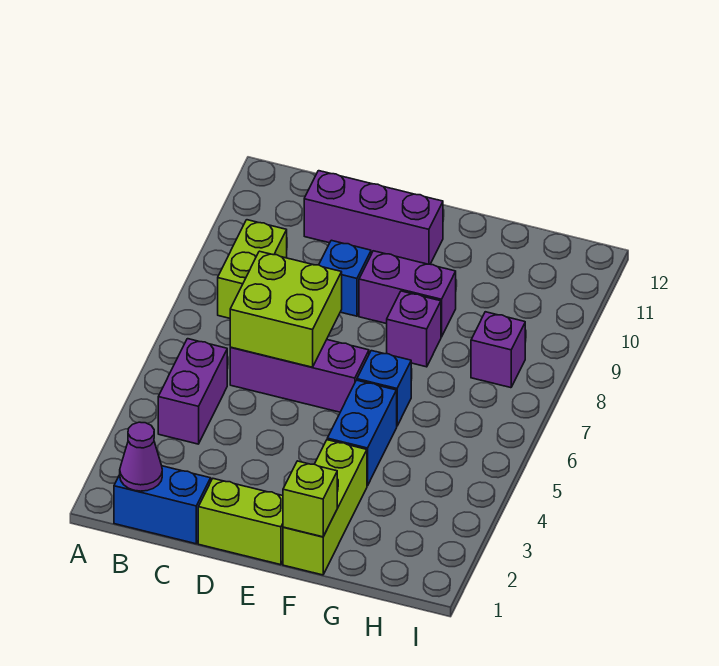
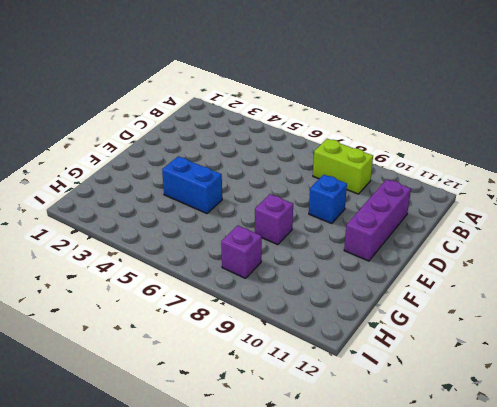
none -> blue brick B1:C1 level 1
none -> purple brick B4:B5 level 1
none -> purple brick C6:E6 level 1

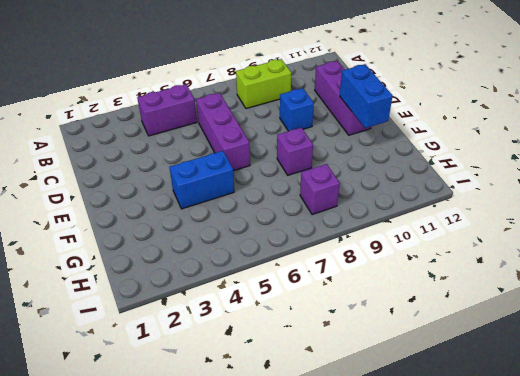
blue brick E11:F11 level 2 -> blue brick B1:C1 level 1
none -> lime brick D1:E1 level 1
none -> purple brick E9:F9 level 1
none -> lime brick F1:F3 level 1

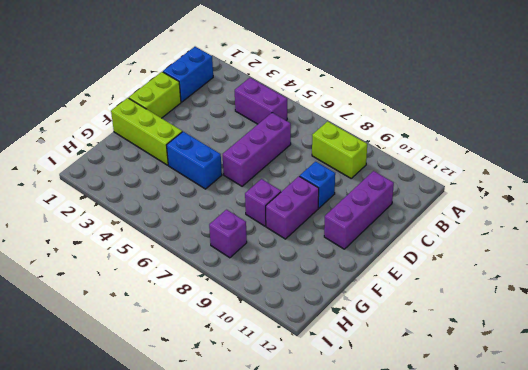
none -> blue brick F6 level 1
none -> purple cone B1 level 2
none -> lime brick C6:D7 level 2

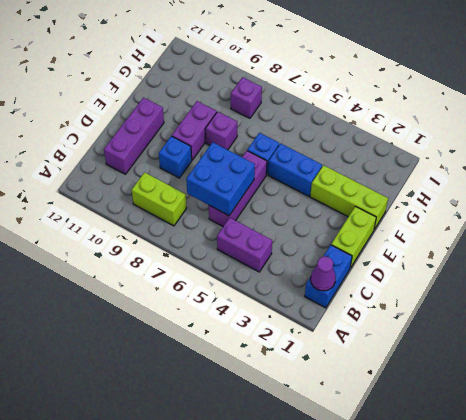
blue brick C6:D7 level 2 -> lime brick C6:D7 level 2
none -> lime brick F1 level 2

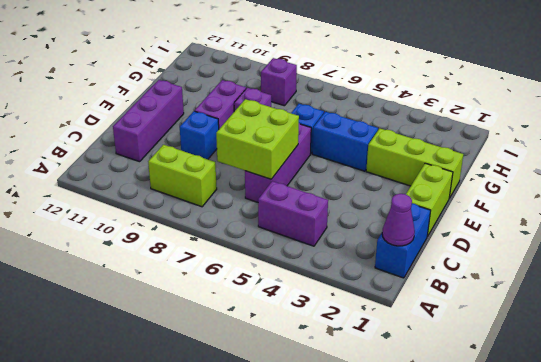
none -> lime brick F1 level 2

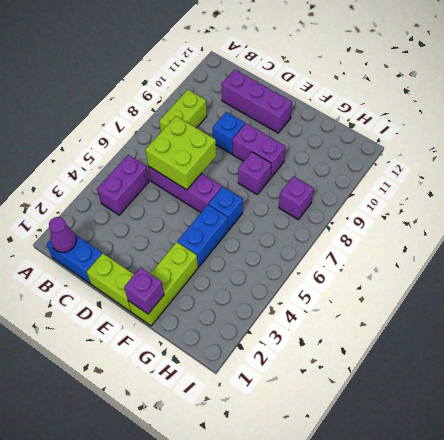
purple brick F1 level 2 -> lime brick F1 level 2

